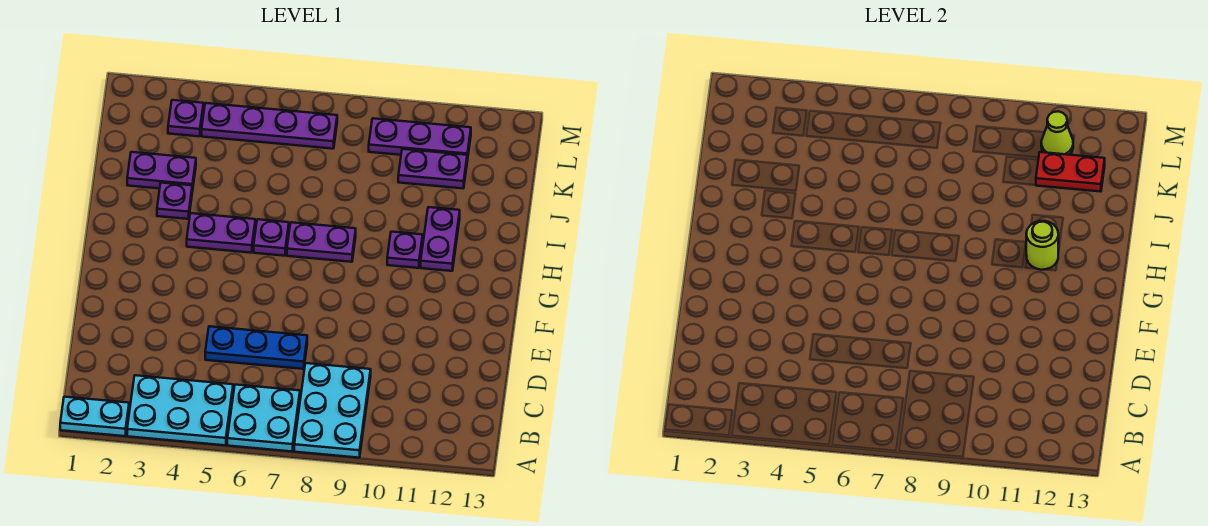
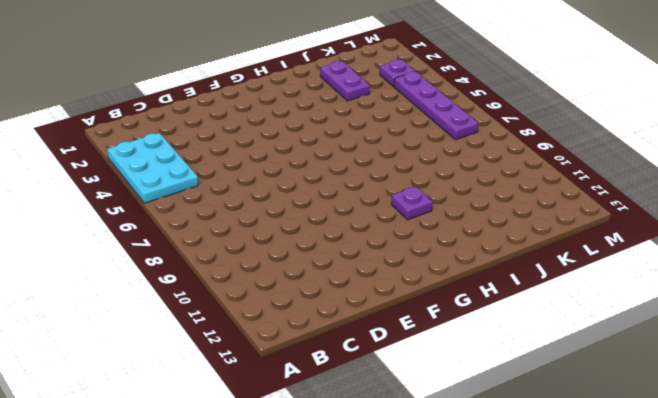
none -> cyan plate A1:A2 level 1
none -> cyan plate A6:B7 level 1
none -> cyan plate A8:C9 level 1

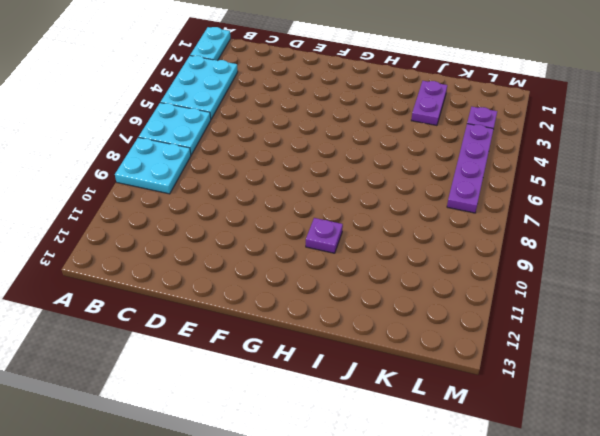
cyan plate A8:B9 level 1 -> cyan plate A8:C9 level 1
none -> blue plate D5:D7 level 1
none -> purple plate H4:H5 level 1
none -> purple plate H6 level 1

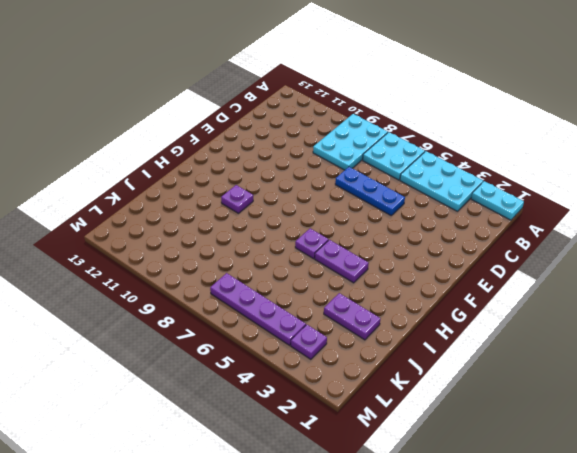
none -> purple plate H7:H8 level 1
none -> purple plate H11:I11 level 1
none -> purple plate I3 level 1

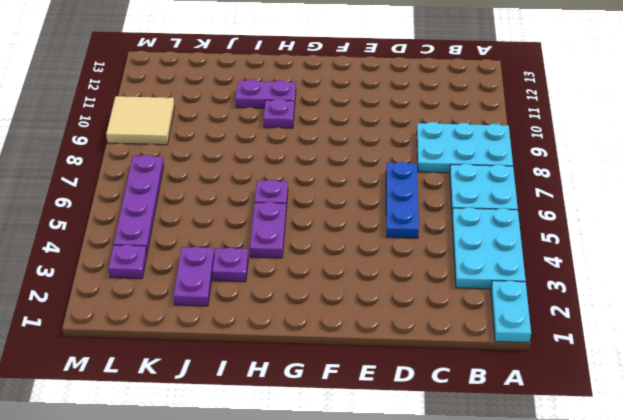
tan tile L9:M10 level 1 -> purple plate L9:L11 level 1
none -> purple plate H7:H8 level 1
none -> purple plate K10:K11 level 1
none -> lime round brick H11 level 2

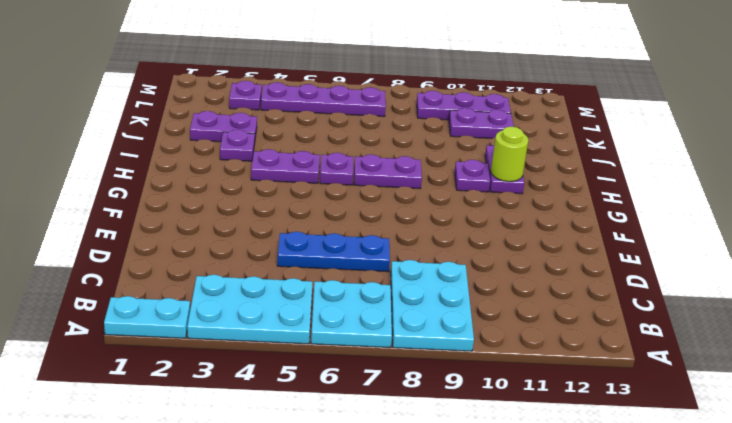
none -> red plate K11:K12 level 2
none -> lime cone L11 level 2

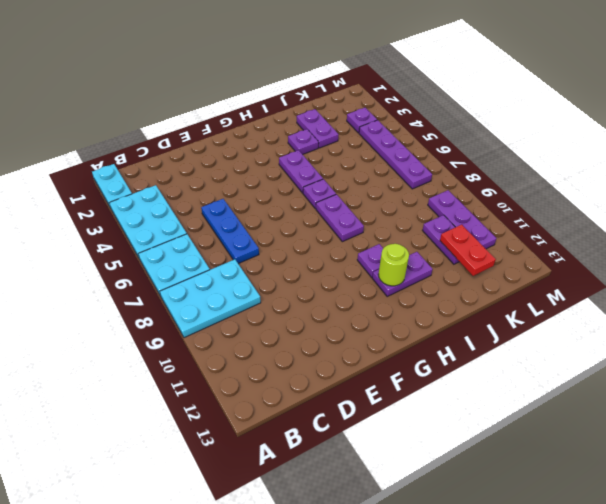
none -> lime cone L11 level 2

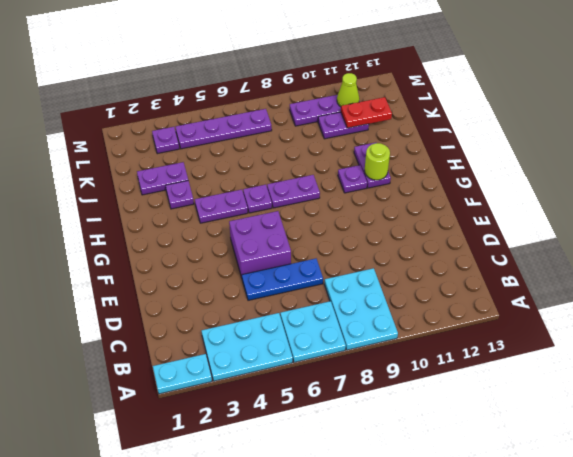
purple brick E5:F6 level 1 -> none

